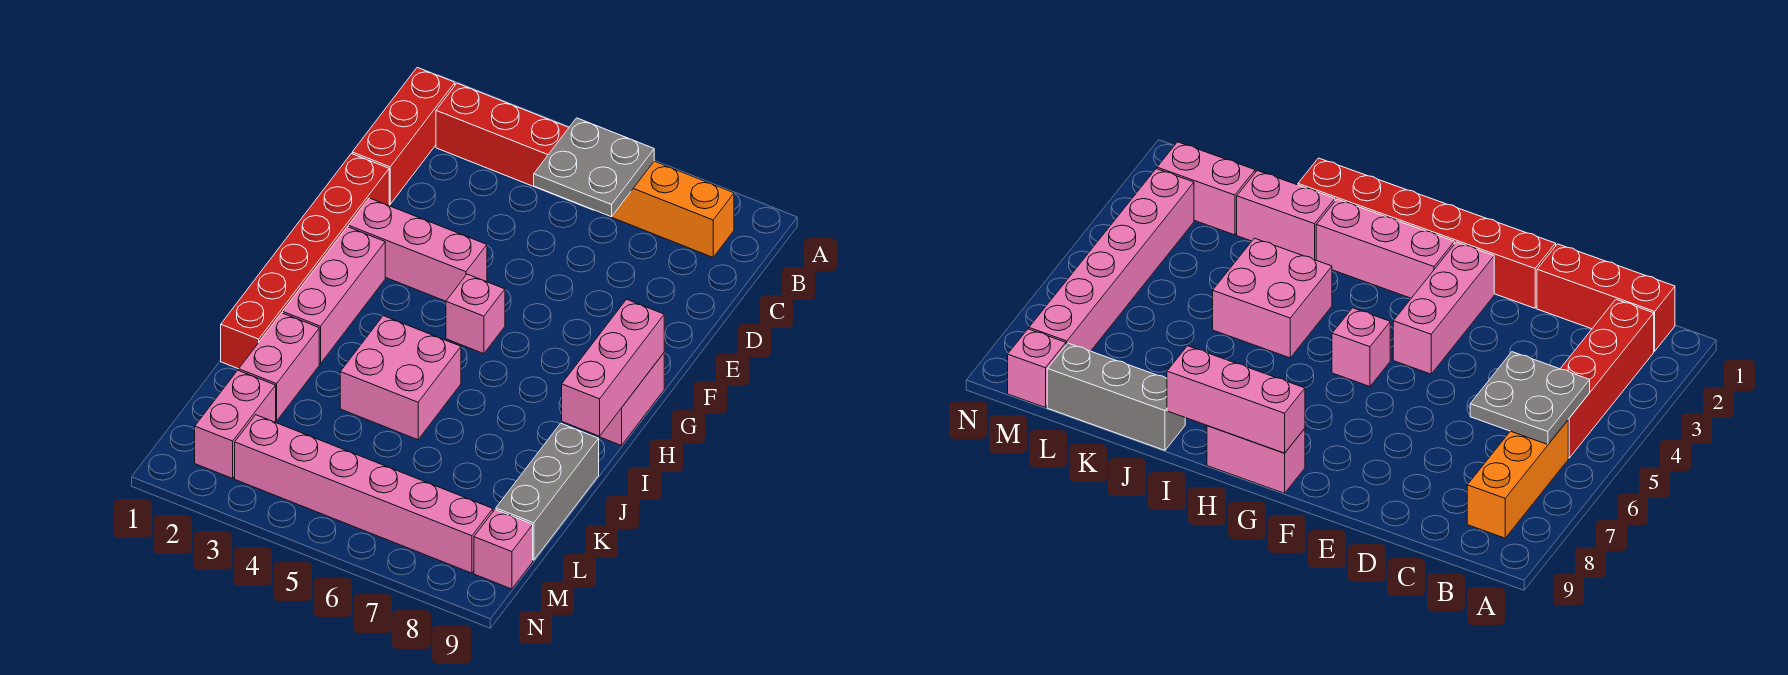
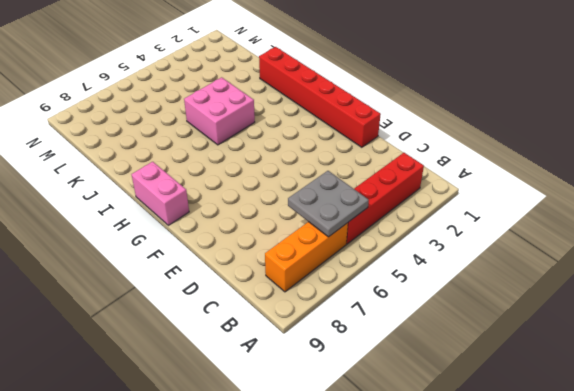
none -> red brick B1:D1 level 1
none -> pink brick F2:F4 level 1
none -> pink brick G2:I2 level 1

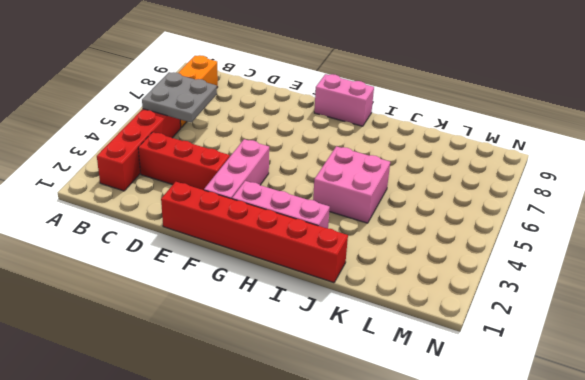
red brick C3:E3 level 1 -> red brick B1:D1 level 1
none -> pink brick G5 level 1
none -> pink brick J2:K2 level 1
none -> grey brick J9:L9 level 1

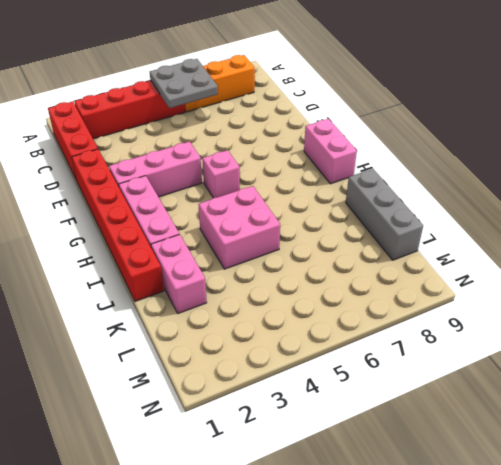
none -> pink brick L2:M2 level 1
none -> pink brick M3:M8 level 1
none -> pink brick M9 level 1

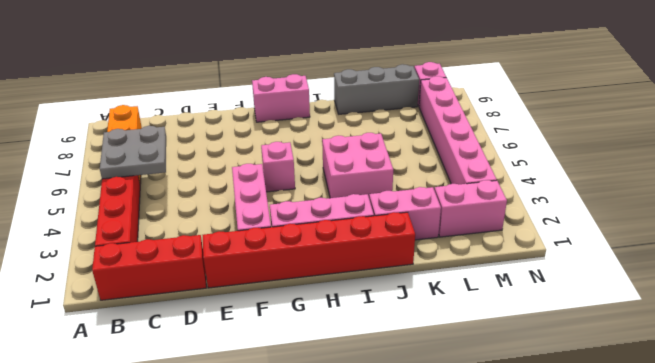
none -> pink brick G9:I9 level 2

